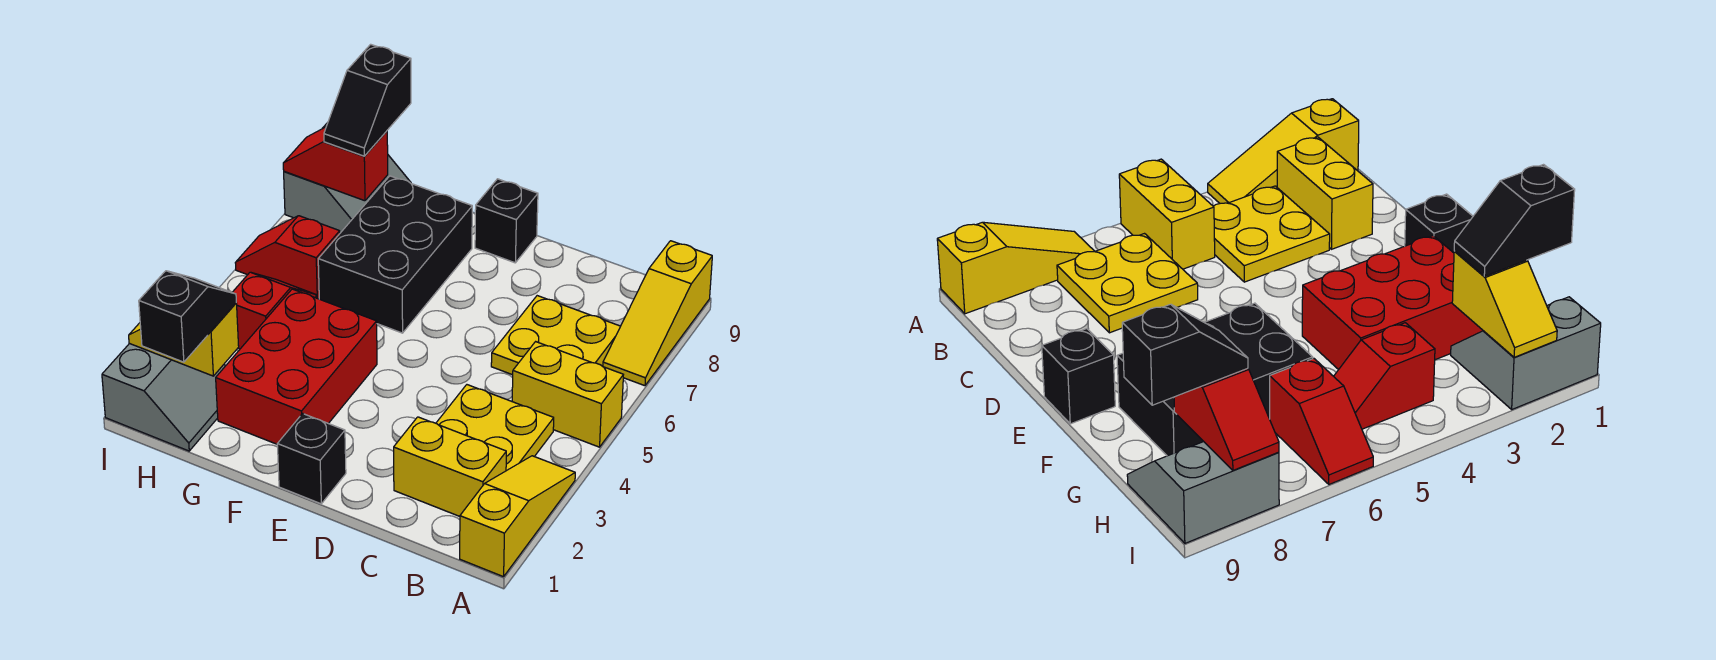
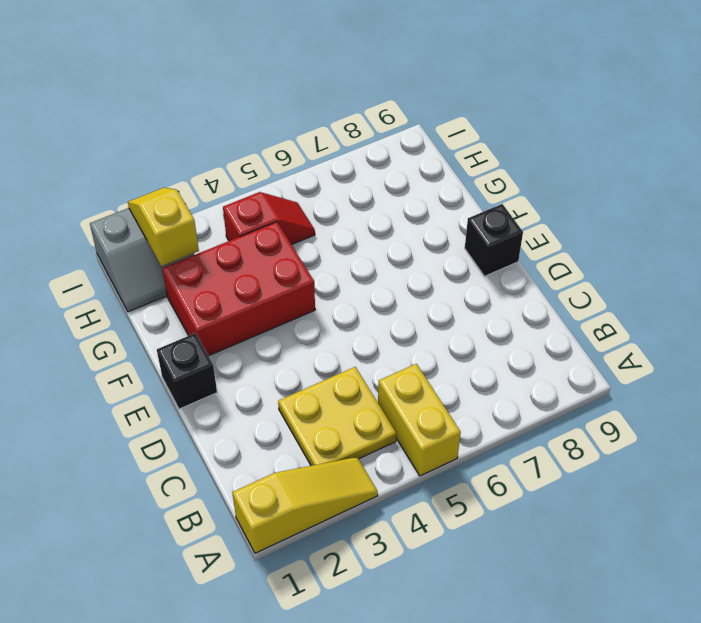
none -> yellow slope A7:A9 level 1 top 9
none -> yellow brick B2:C2 level 1
none -> yellow plate B6:C7 level 1

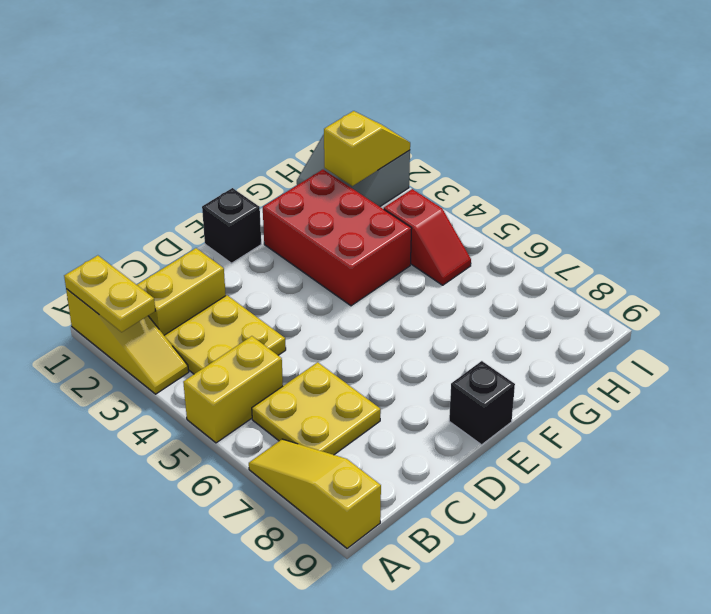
yellow plate A1:A2 level 2 -> none
none -> black brick F6:G8 level 1
none -> red slope H6:I6 level 1 top H
none -> grey slope H8:I9 level 1 top I

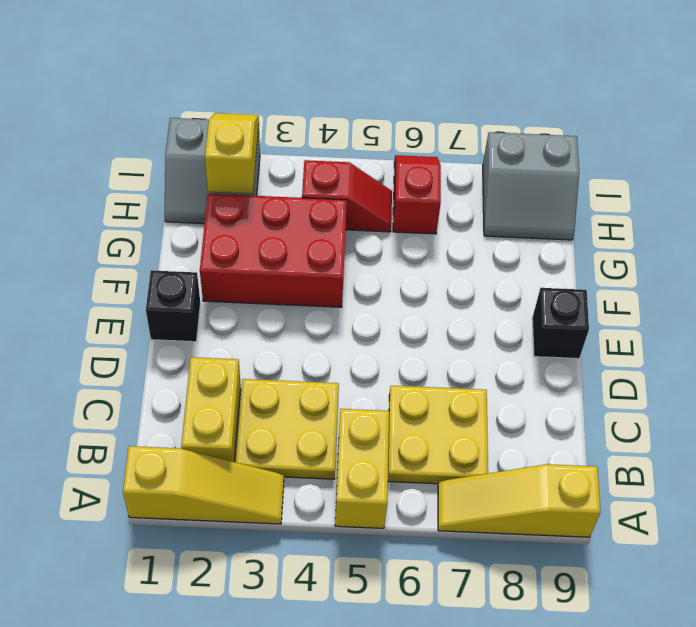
none -> black brick F6:G8 level 1
none -> red slope H8:I8 level 2 top H
none -> black slope H1:H2 level 3 top 1

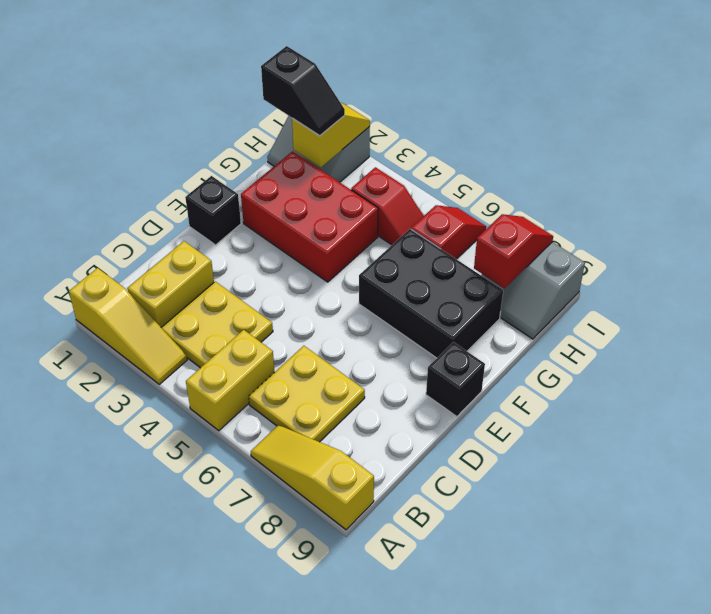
none -> black slope H8:H9 level 3 top 9

